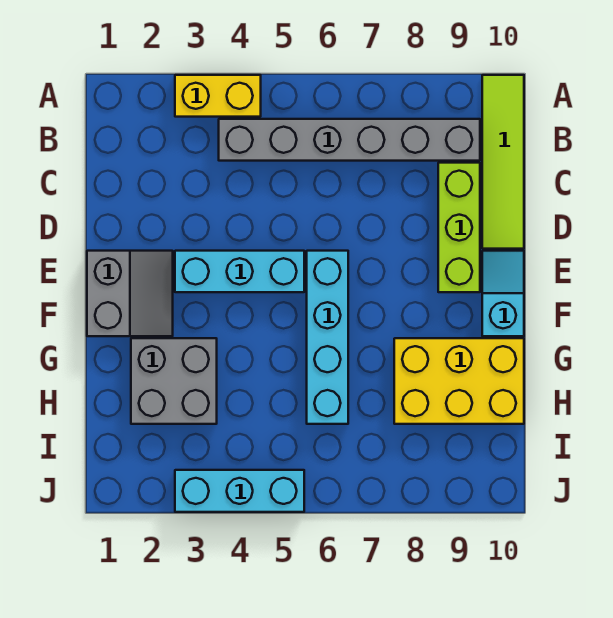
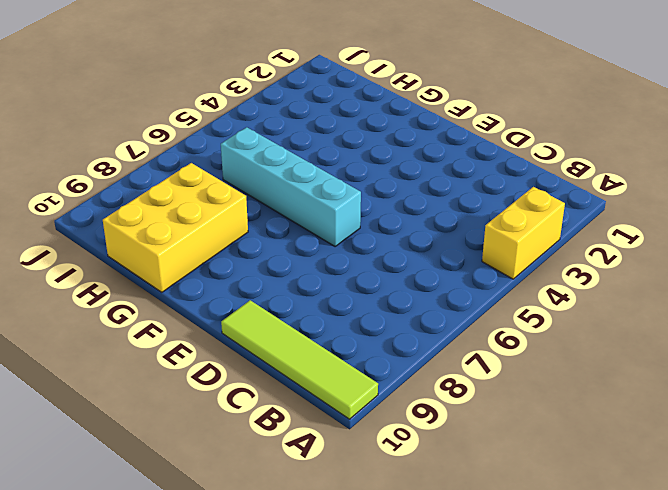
none -> grey brick B4:B9 level 1
none -> lime brick C9:E9 level 1

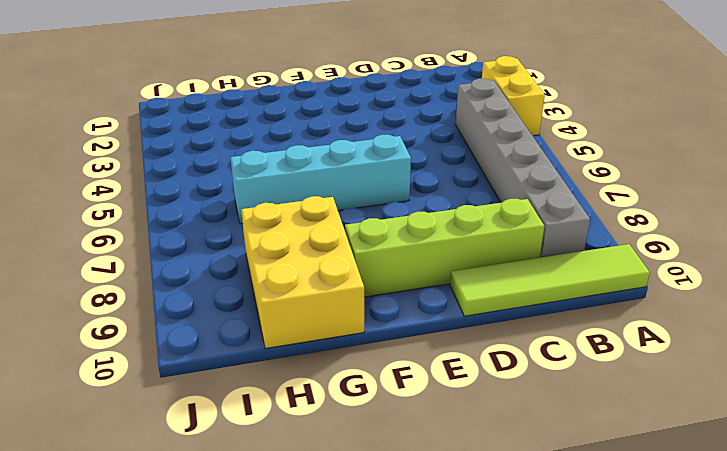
lime brick C9:F9 level 1 -> lime brick C9:E9 level 1
none -> grey slope E1:F2 level 1 top 1
none -> cyan brick E3:E5 level 1

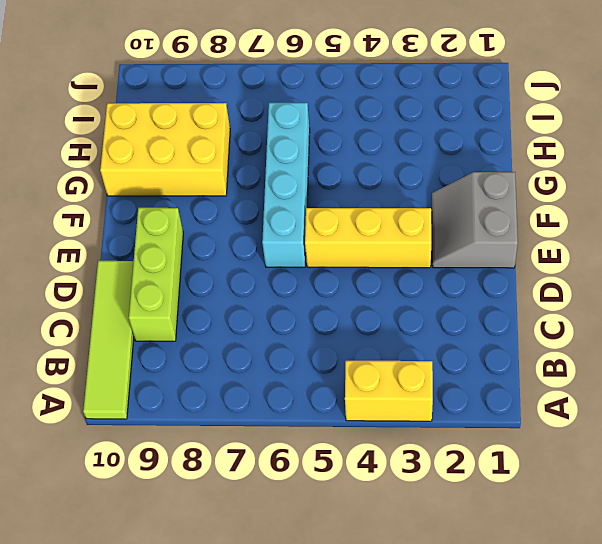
yellow brick E3:E5 level 1 -> cyan brick E3:E5 level 1
none -> grey brick B4:B9 level 1
none -> cyan slope E10:F10 level 1 top F

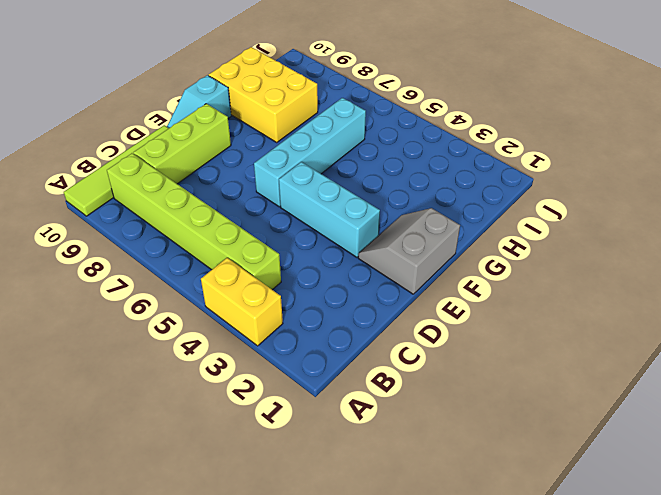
lime brick B4:B9 level 1 -> grey brick B4:B9 level 1
none -> grey brick G2:H3 level 1
none -> cyan brick J3:J5 level 1

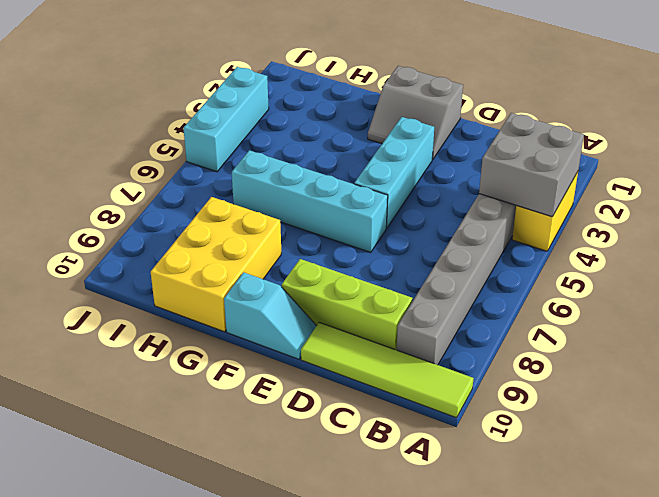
grey brick A3:B4 level 2 -> grey brick G2:H3 level 1

